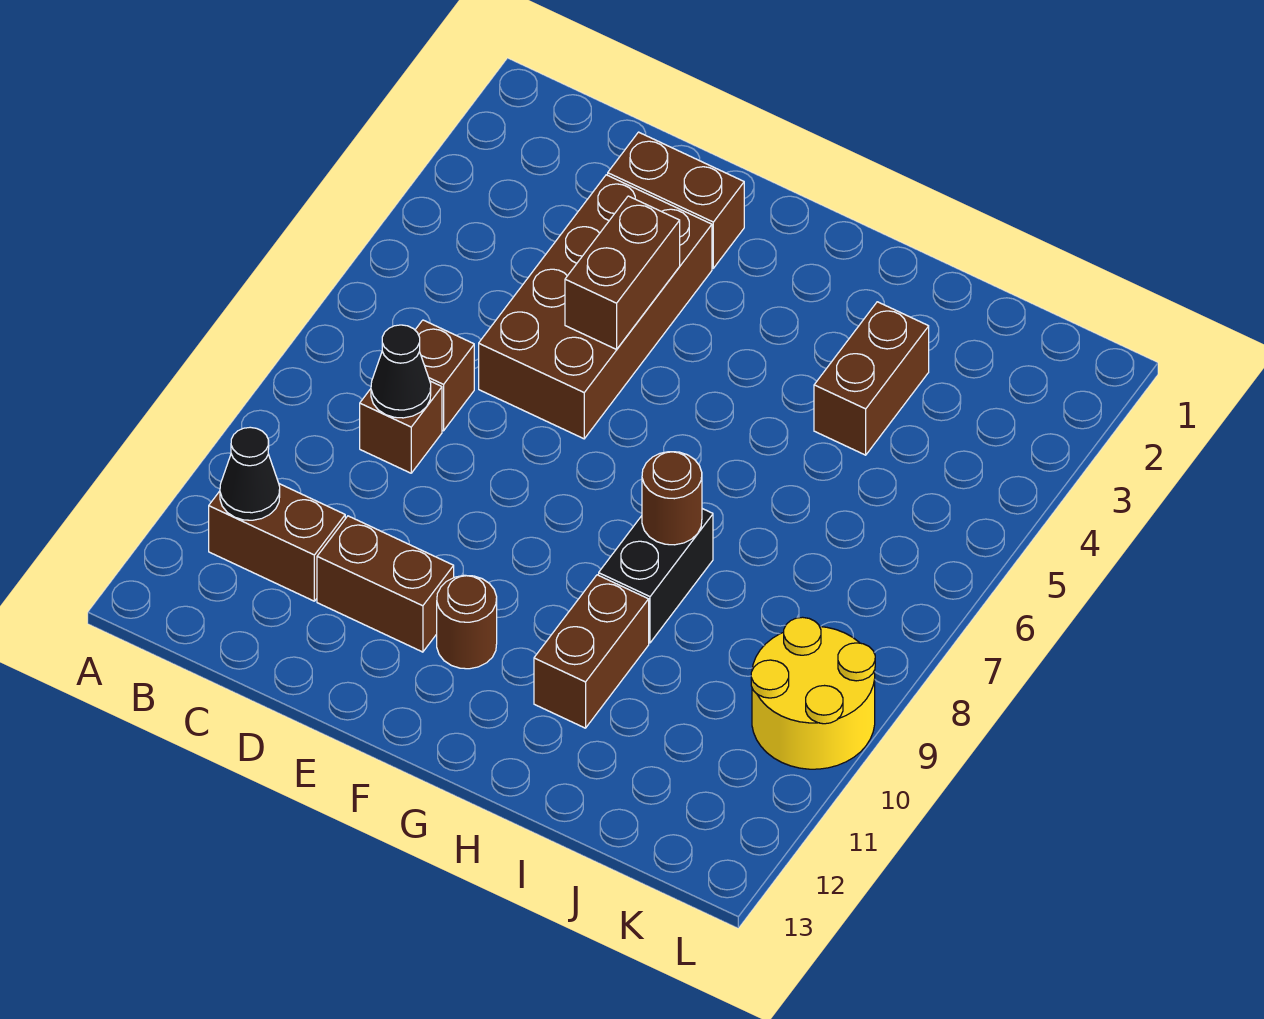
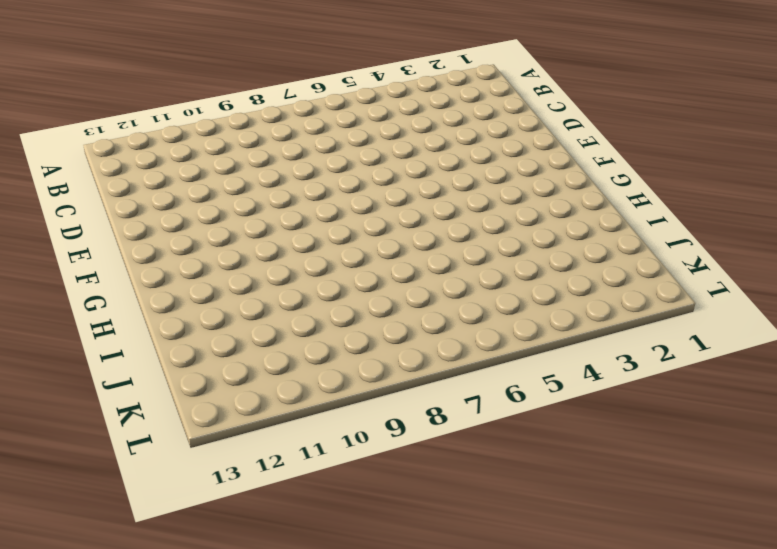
none -> brown brick B11:C11 level 1
none -> brown brick C7 level 1
none -> brown brick C8 level 1

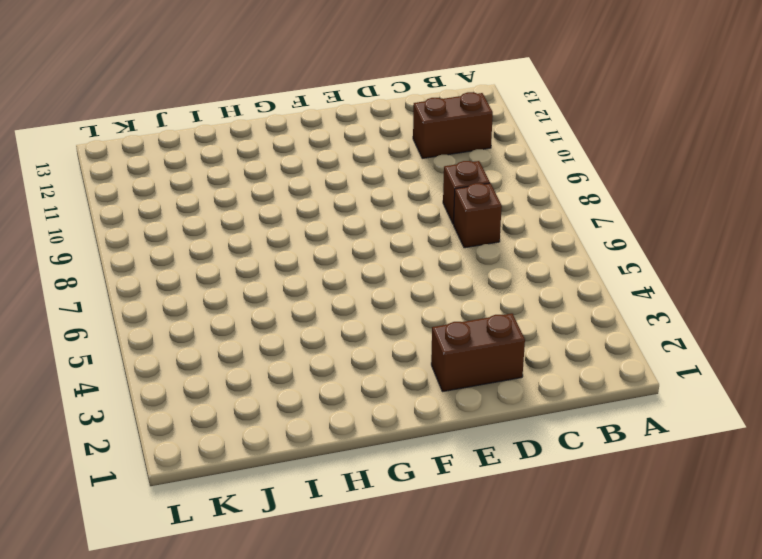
none -> brown brick D3:E6 level 1
none -> brown brick D11:E11 level 1
none -> brown round brick F11 level 1

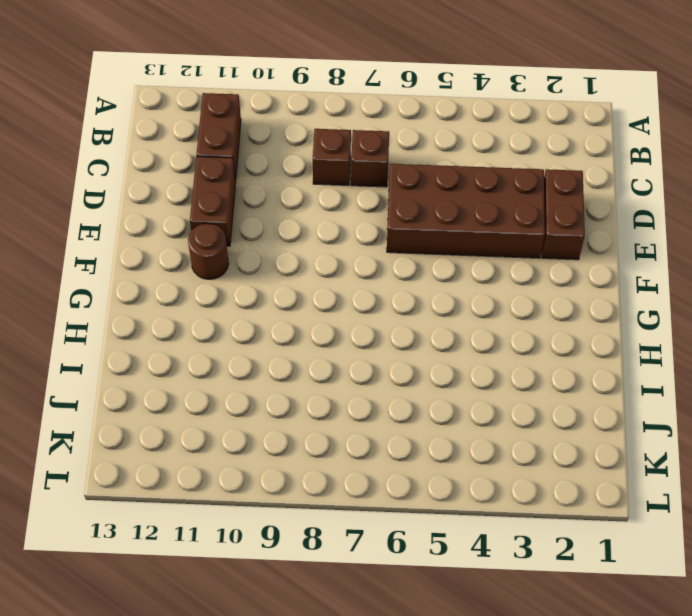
none -> black brick H8:H9 level 1
none -> brown brick H10:H11 level 1
none -> brown brick I3:I4 level 1

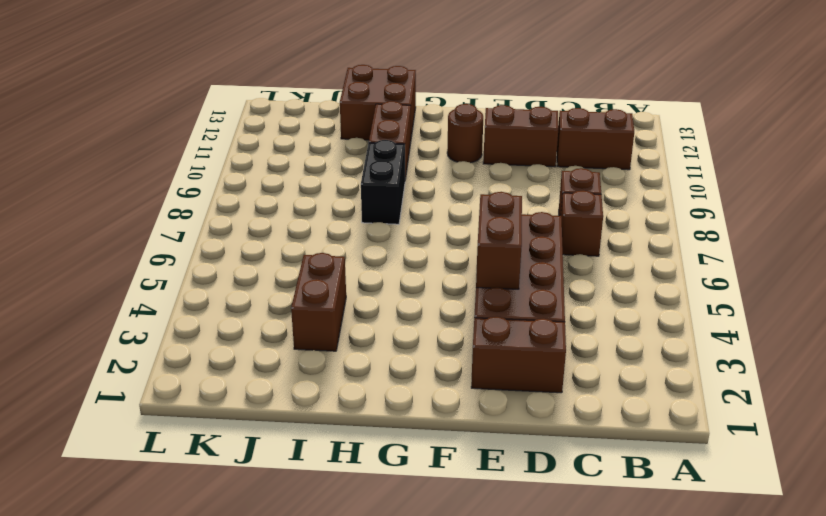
brown brick H12:I13 level 1 -> none
none -> yellow round brick K9:L10 level 1
none -> black cone B11 level 2
none -> black cone C8 level 2

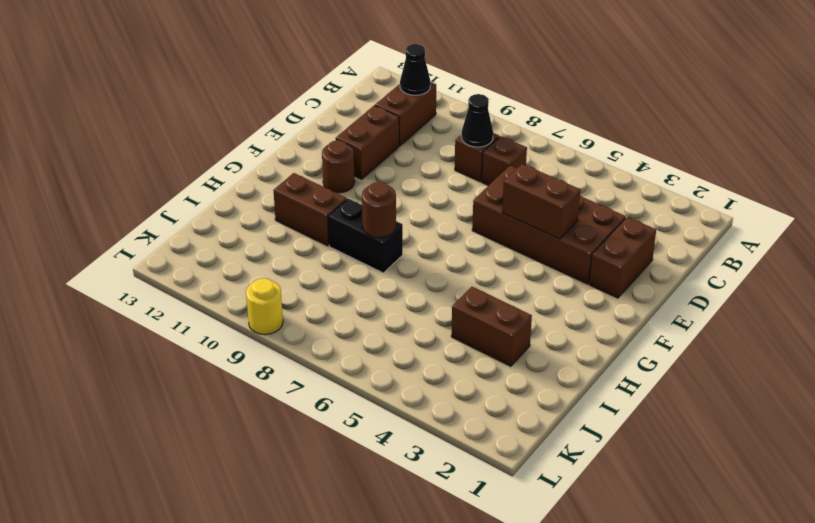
yellow round brick L9 level 1 -> yellow round brick K9:L10 level 1

